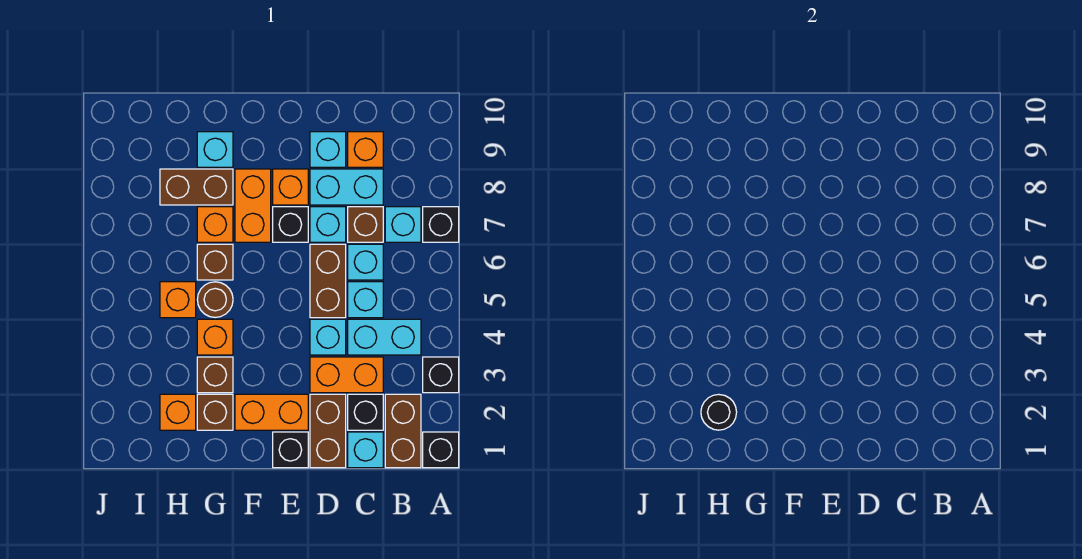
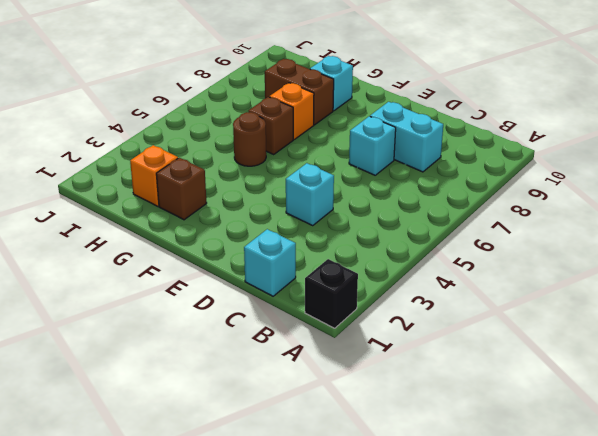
none -> black brick A3 level 1
none -> black brick A7 level 1
none -> brown brick B1:B2 level 1
none -> cyan brick B4:C4 level 1

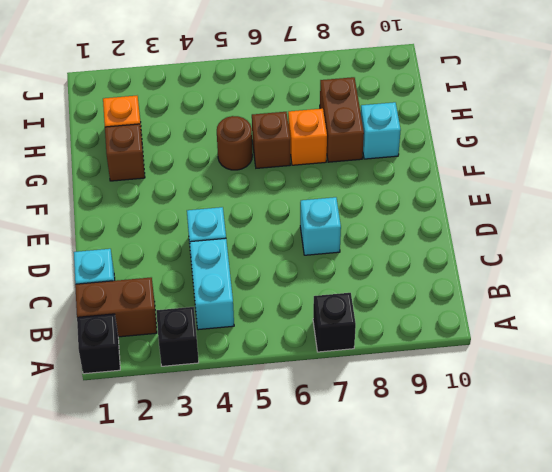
none -> cyan brick B7 level 1
none -> black brick C2 level 1
none -> orange brick C3:D3 level 1
none -> cyan brick C5 level 1

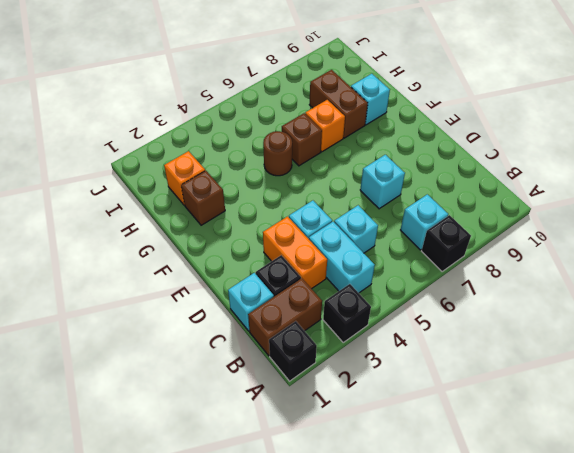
none -> cyan brick C6 level 1
none -> brown brick C7 level 1
none -> cyan brick C8:D8 level 1
none -> orange brick C9 level 1

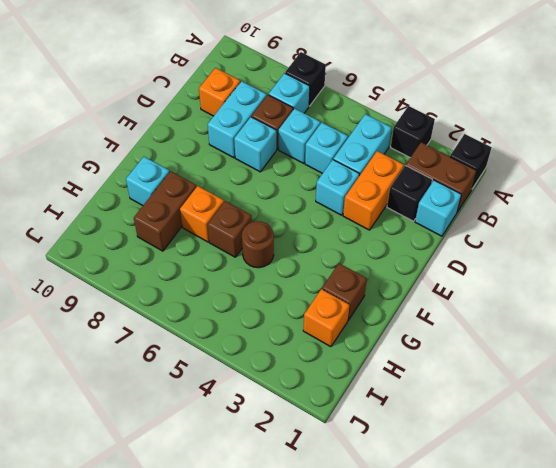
none -> brown brick D1:D2 level 1
none -> brown brick D5:D6 level 1
none -> cyan brick D9 level 1
none -> black brick E1 level 1

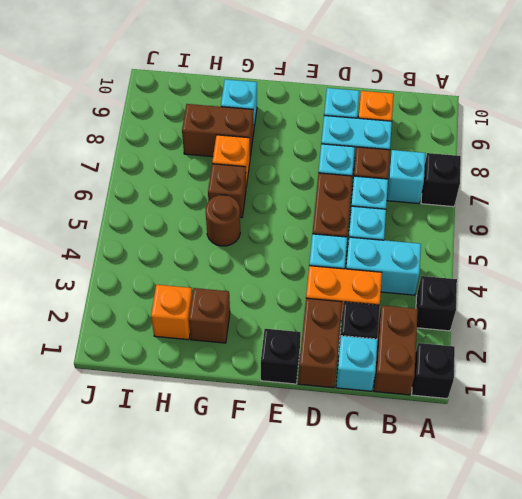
none -> orange brick E2:F2 level 1
none -> black brick E7 level 1
none -> orange brick E8 level 1
none -> orange brick F7:F8 level 1

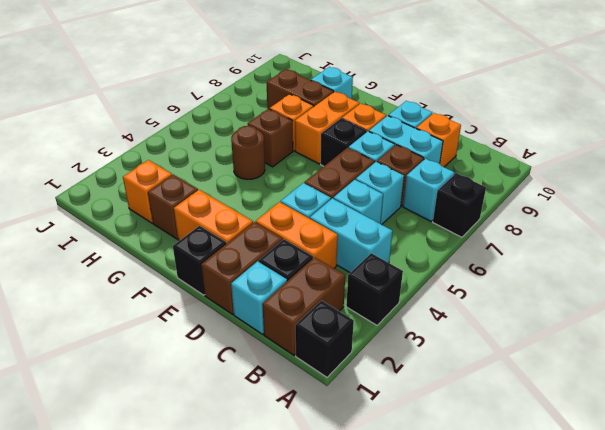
none -> brown brick G3 level 1
none -> orange brick G4 level 1
none -> orange brick H5 level 1
none -> black round brick H2 level 2

